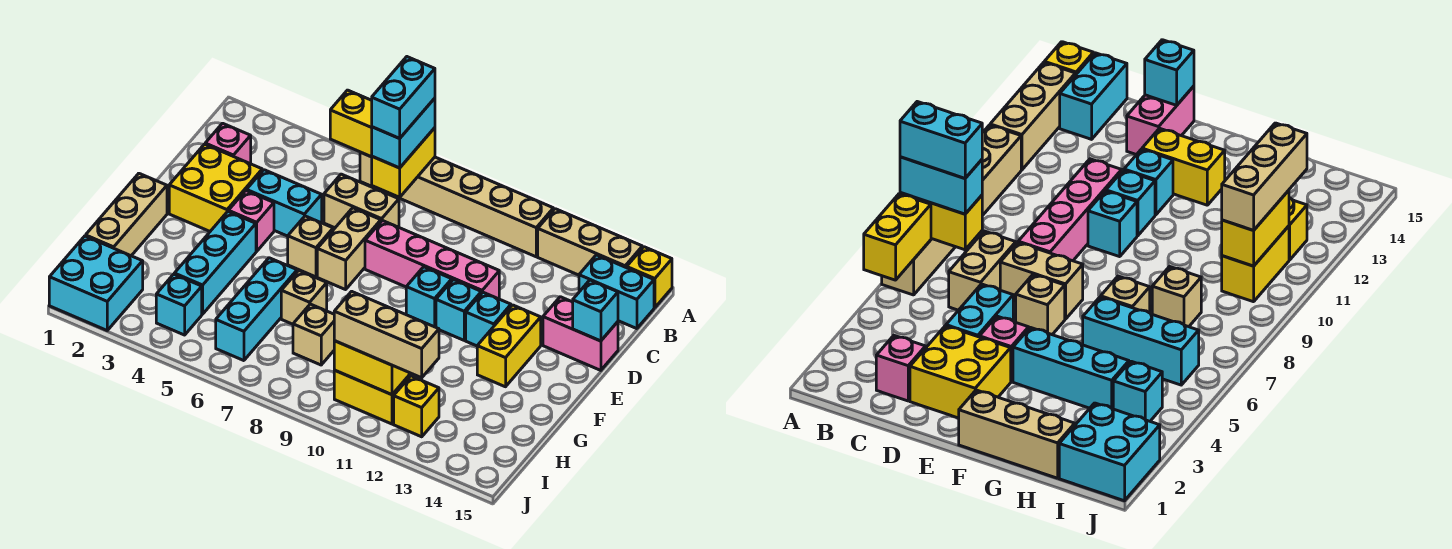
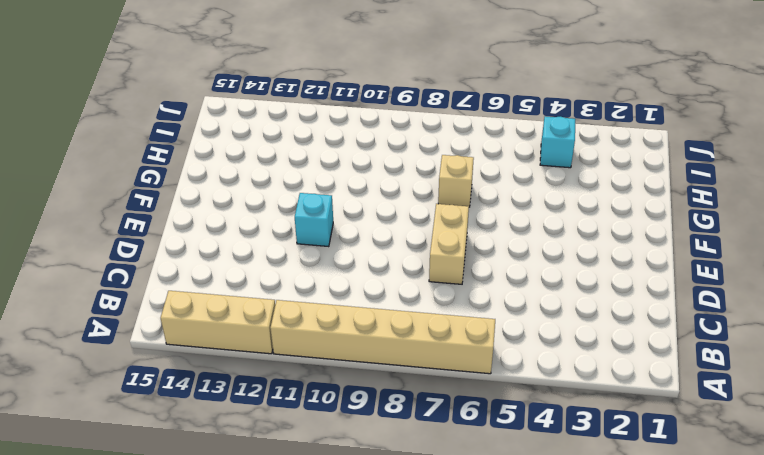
none -> yellow brick A15 level 1
none -> cyan brick B14:B15 level 1
none -> pink brick C2 level 1
none -> tan brick C6:C7 level 1

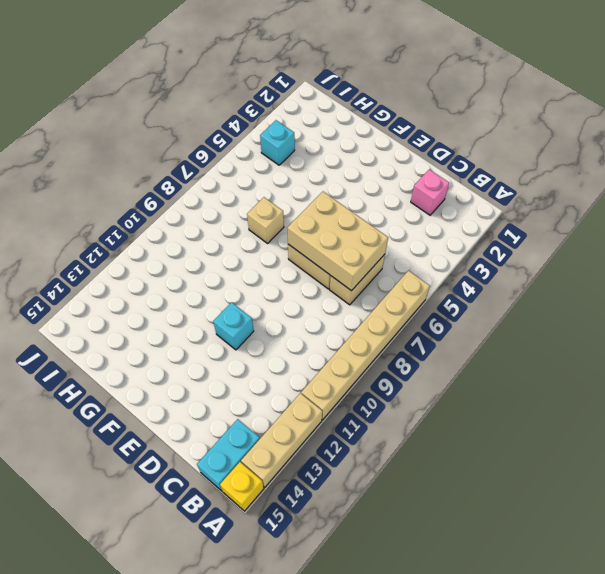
tan brick C6:E7 level 2 -> none
none -> yellow brick D2:E3 level 1
none -> cyan brick D4:D5 level 1
none -> pink brick D8:D11 level 1
none -> pink brick D14:D15 level 1

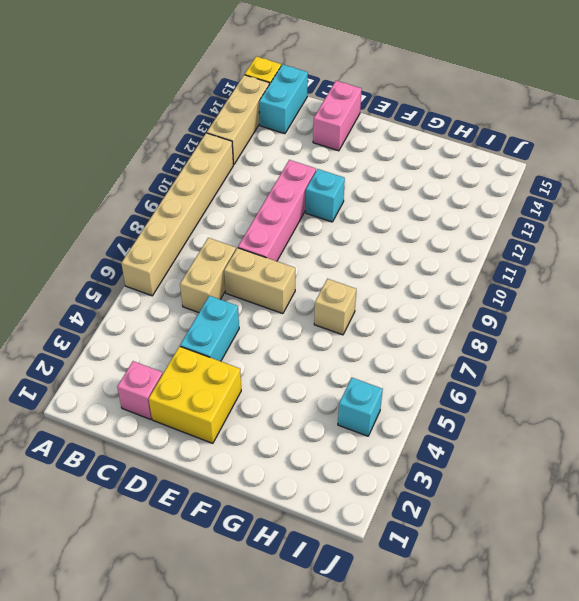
none -> pink brick E4 level 1
none -> tan brick E6 level 1
none -> cyan brick E10 level 1
none -> cyan brick E12 level 1

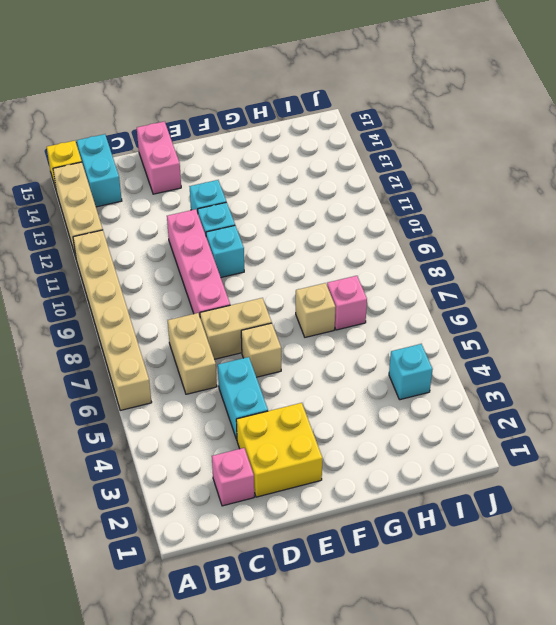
pink brick H7 level 1 -> pink brick E4 level 1
none -> yellow brick E13:F13 level 1
none -> tan brick F1:H1 level 1
none -> cyan brick F4:H4 level 1
none -> cyan brick G6:I6 level 1

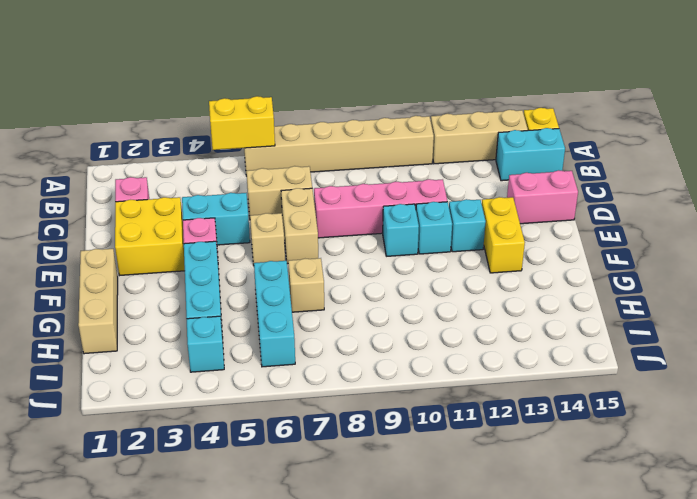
none -> tan brick H8 level 1
none -> cyan brick I1:J2 level 1
none -> yellow brick I10:I11 level 1
none -> yellow brick I12 level 1

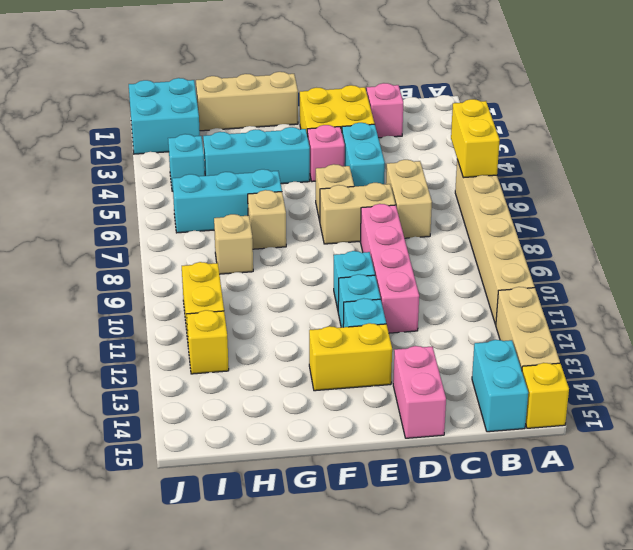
none -> yellow brick A7:B7 level 2
none -> cyan brick D15 level 2
none -> yellow brick I10:I11 level 2
none -> cyan brick A7:B7 level 3

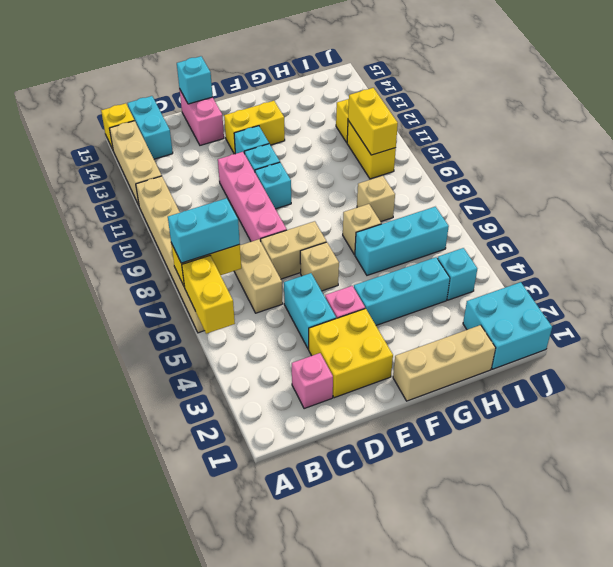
none -> tan brick I10:I12 level 3
none -> cyan brick A7:B7 level 4

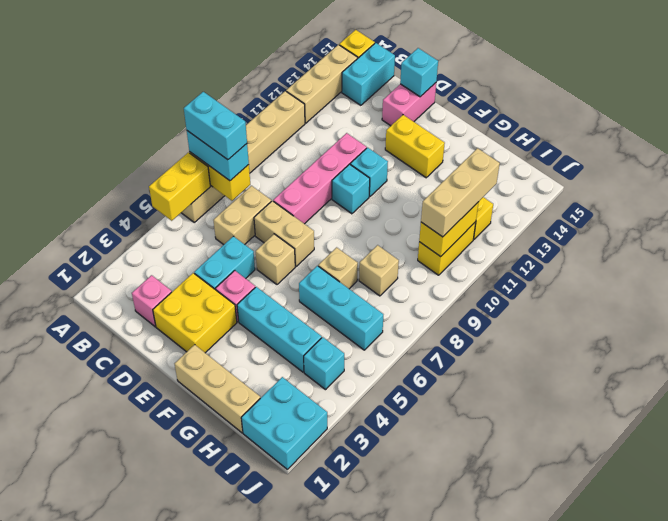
none -> cyan brick E12 level 1

